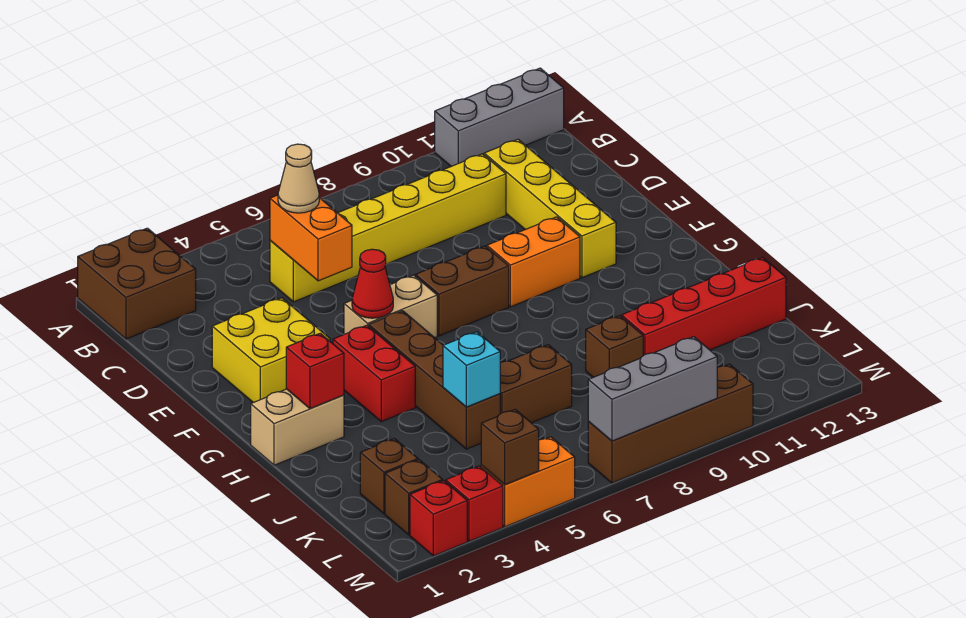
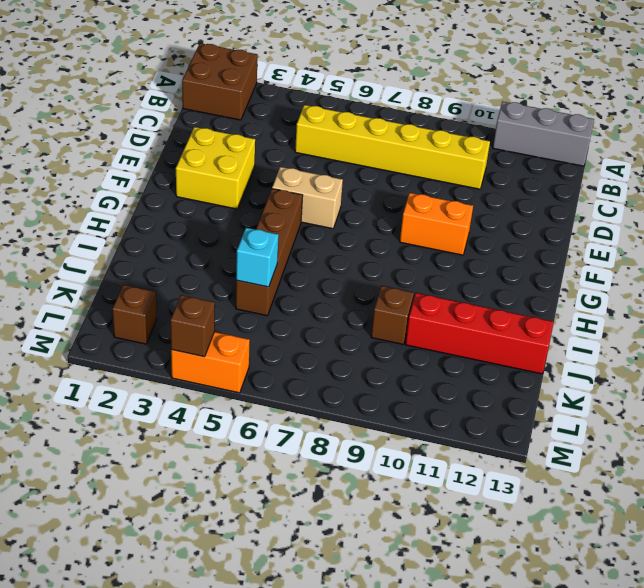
none -> yellow brick C11:F11 level 1
none -> brown brick F7:F8 level 1
none -> red brick G4:H4 level 1

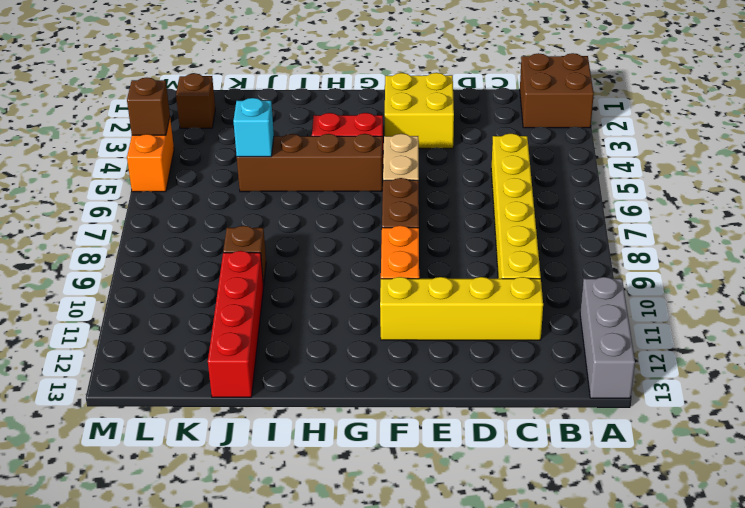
none -> tan brick H1:H2 level 1
none -> brown brick J6:J7 level 1
none -> brown brick K2 level 1

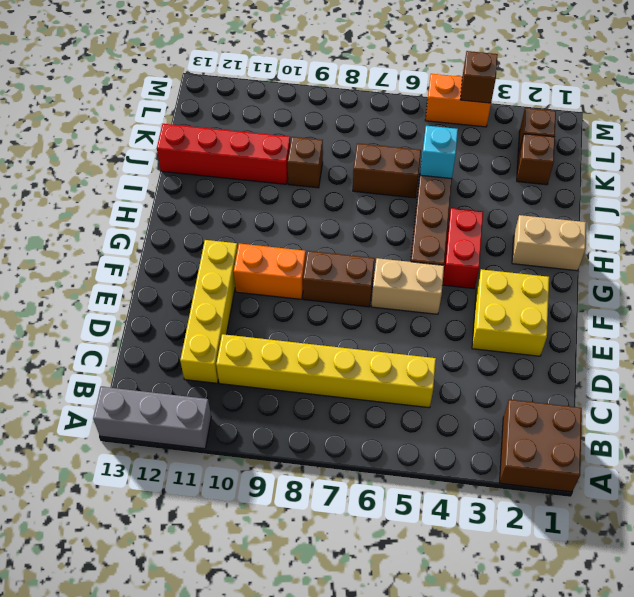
none -> red brick M2 level 1
none -> red brick M3 level 1
none -> brown brick M7:M10 level 1

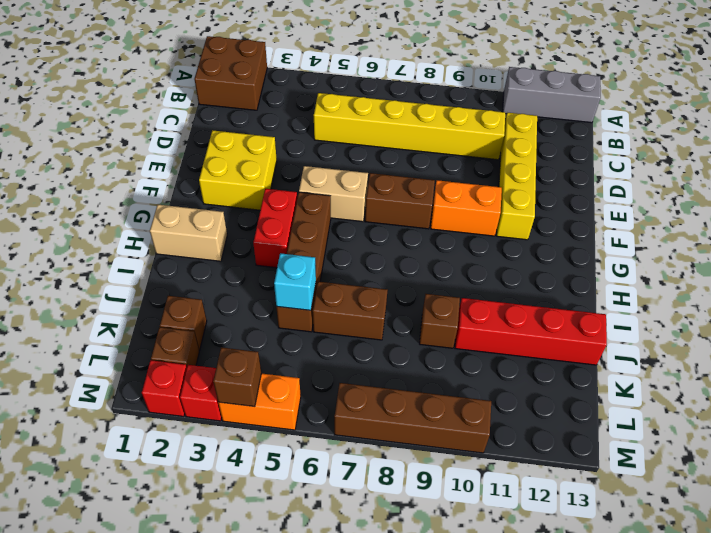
none -> orange brick C5:D5 level 2
none -> red cone F5 level 2
none -> red brick H2 level 2

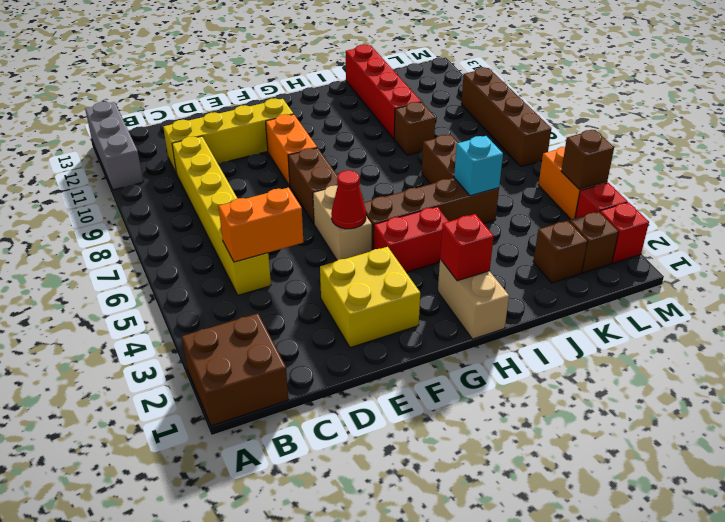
none -> grey brick M7:M9 level 2
none -> tan cone C5 level 3

